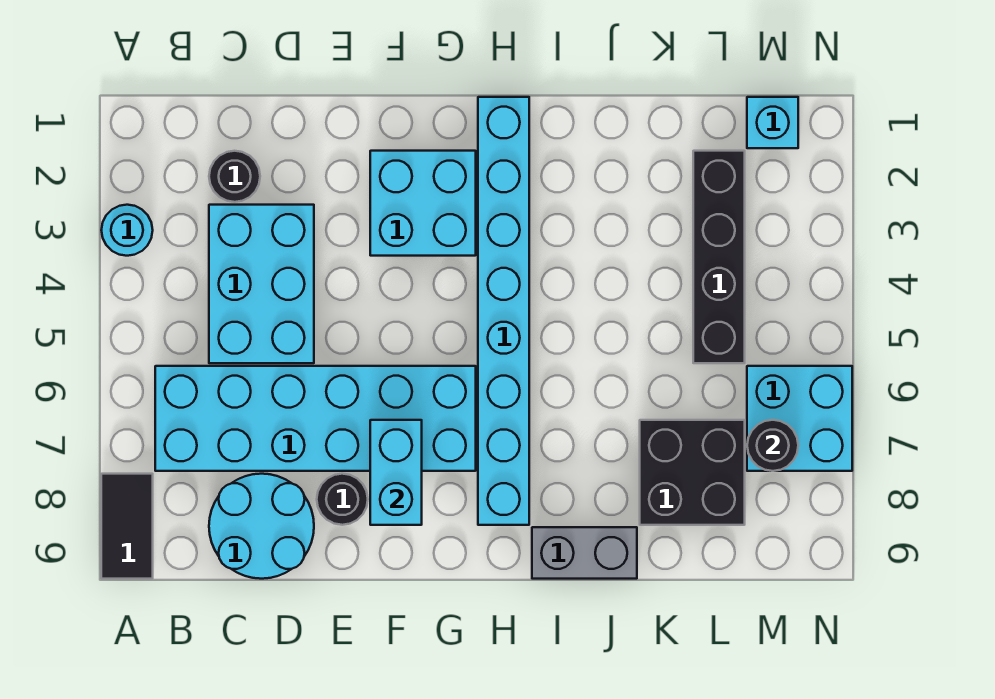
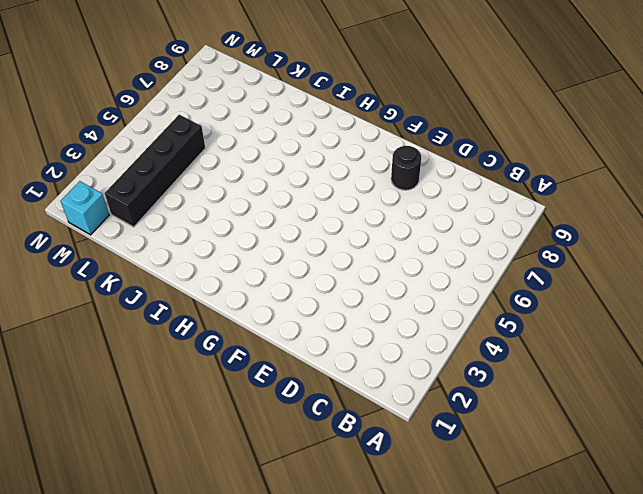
none -> cyan round brick A3 level 1
none -> black tile A8:A9 level 1
none -> cyan brick B6:G7 level 1

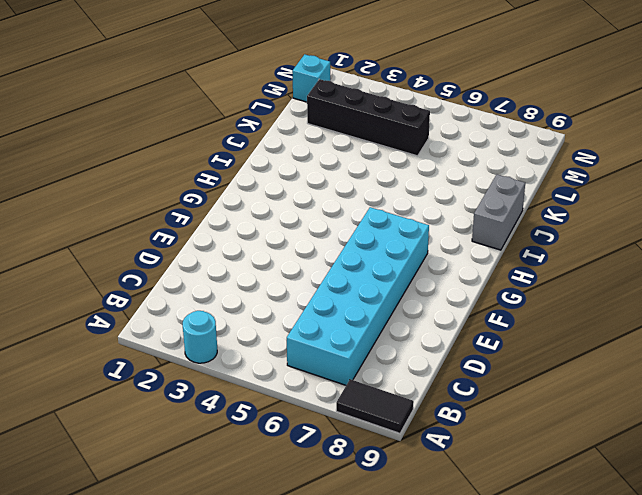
none -> black round brick C2 level 1
none -> cyan brick C3:D5 level 1
none -> cyan round brick C8:D9 level 1

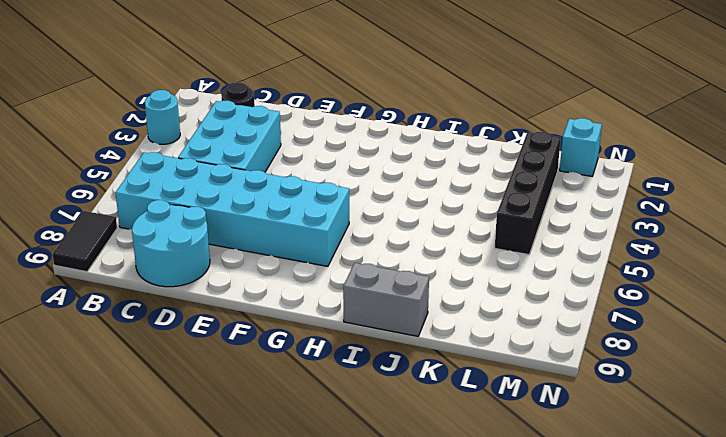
none -> black round brick E8 level 1
none -> cyan brick F2:G3 level 1
none -> cyan brick H1:H8 level 1

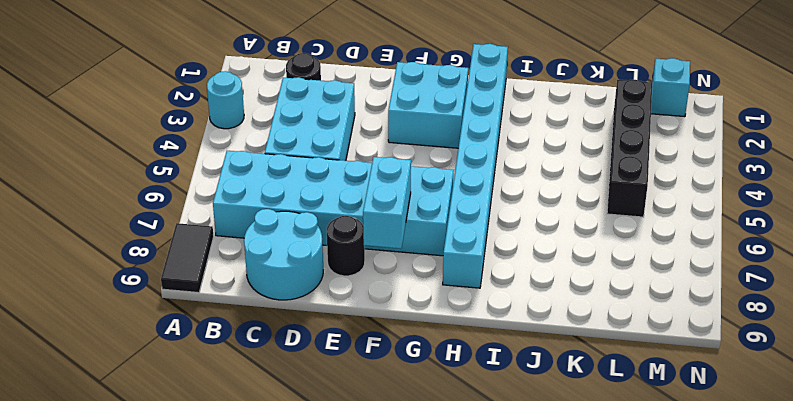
none -> grey brick I9:J9 level 1
none -> black brick K7:L8 level 1
none -> cyan brick M6:N7 level 1

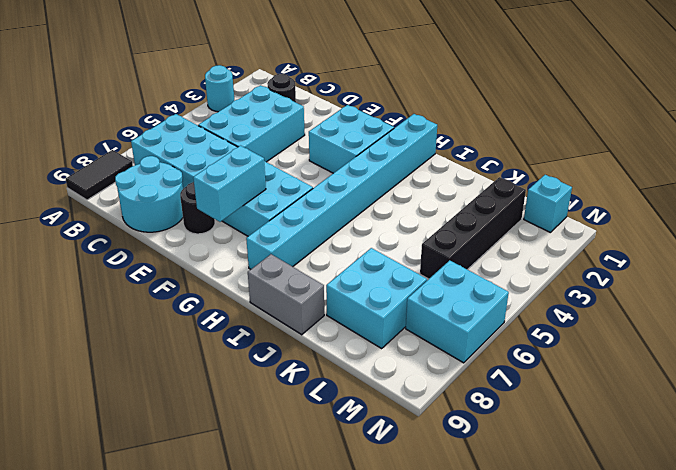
cyan brick K7:L8 level 1 -> black brick K7:L8 level 1
none -> black round brick M7 level 2

